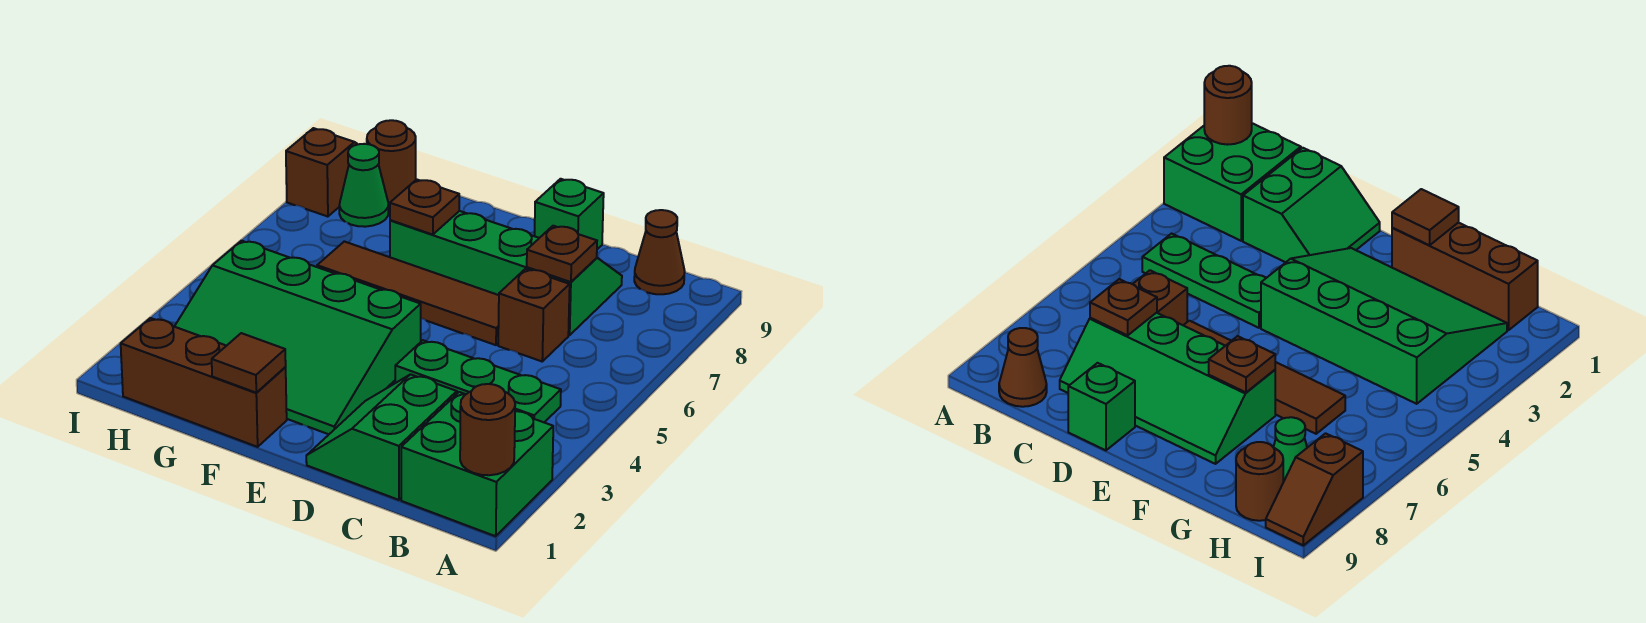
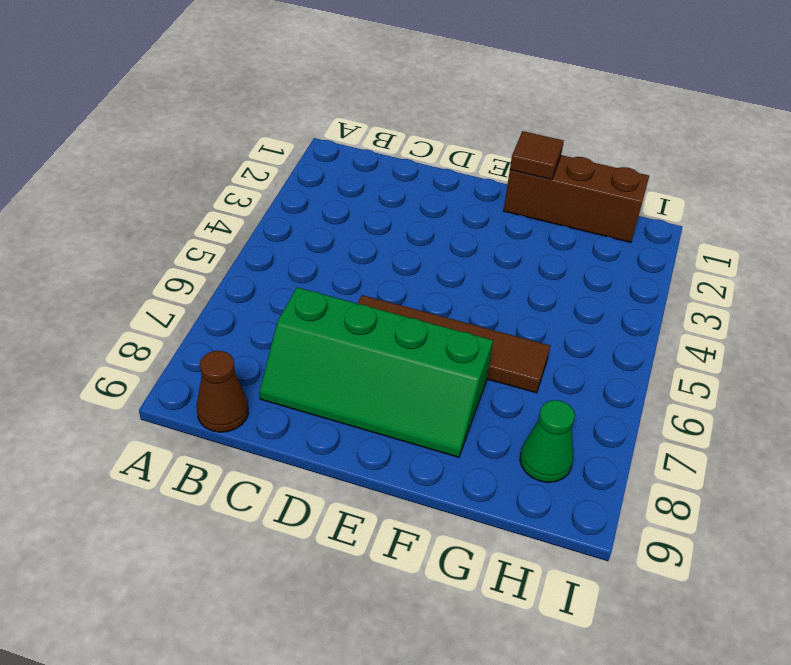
none -> green brick A1:B2 level 1
none -> green plate B4:D4 level 1
none -> green slope C1:D2 level 1 top C

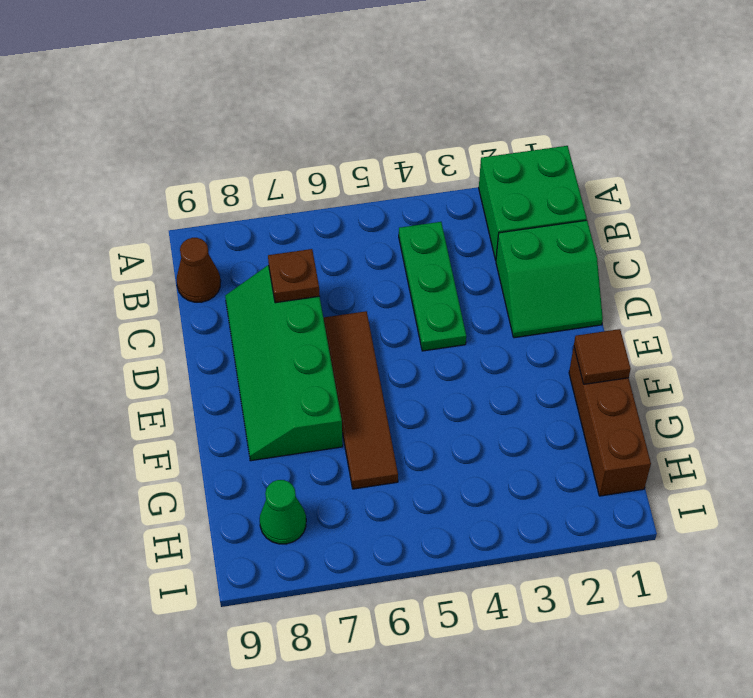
none -> brown brick C6 level 1
none -> green brick D9 level 1
none -> green slope E2:H4 level 1 top 4

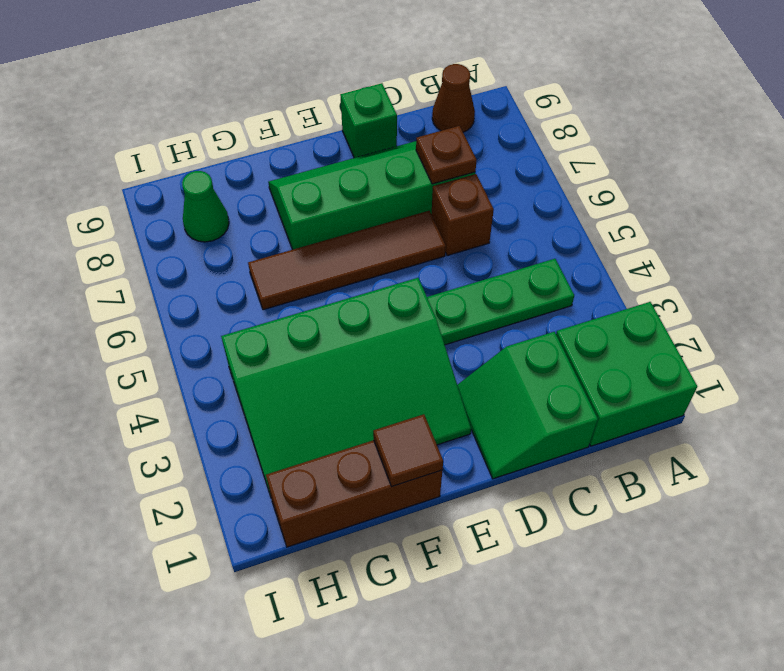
none -> brown round brick H9 level 1
none -> brown slope I8:I9 level 1 top 8
none -> brown round brick A1 level 2

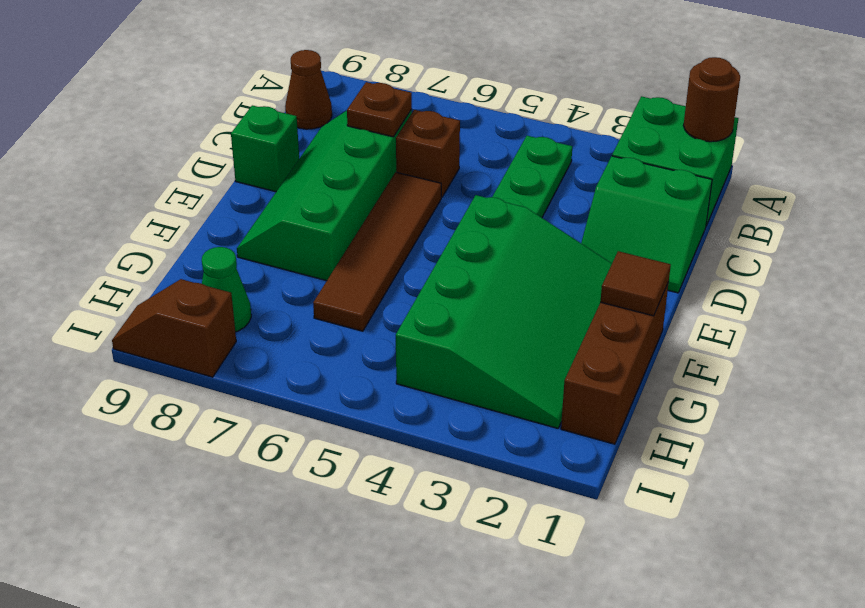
none -> brown round brick H9 level 1
none -> brown plate F7 level 2

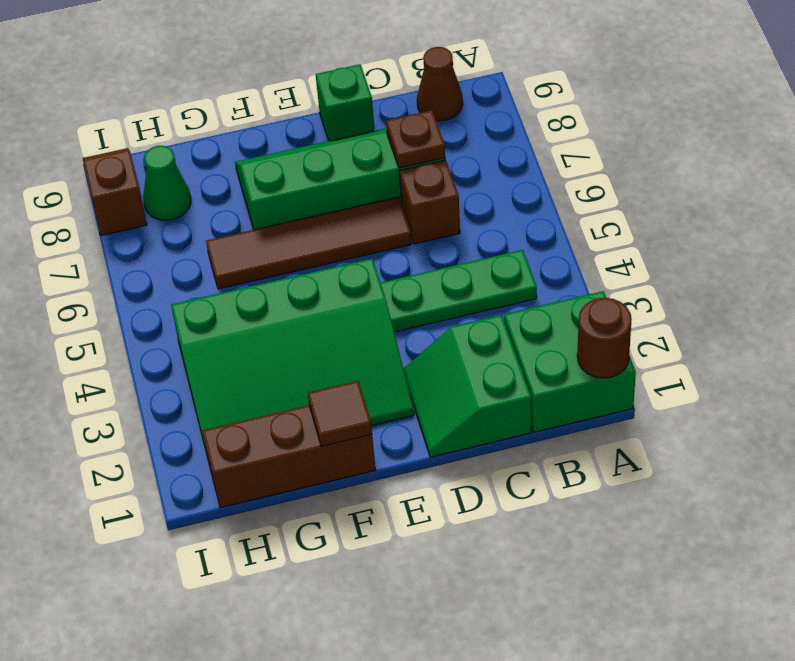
none -> brown round brick H9 level 1
none -> brown plate F7 level 2

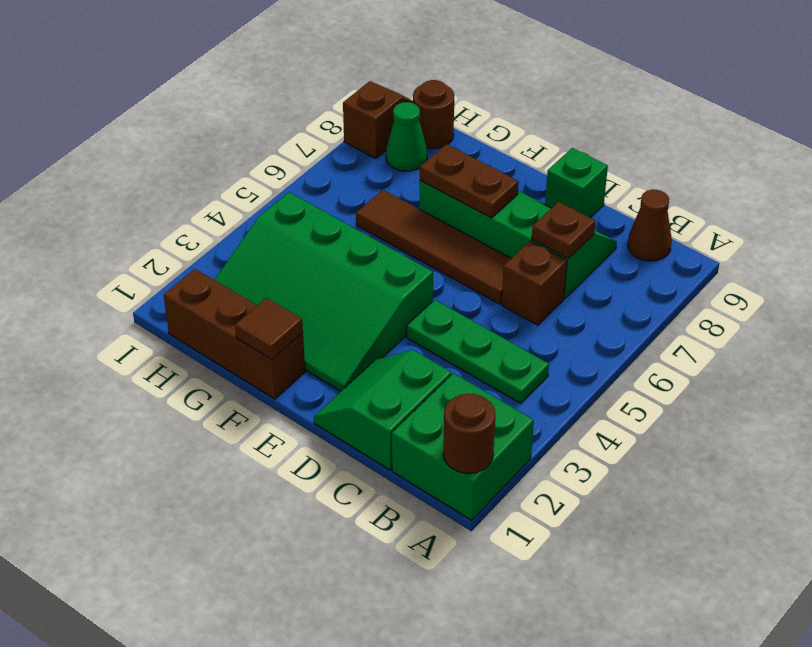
brown plate E7:F7 level 2 -> brown plate F7 level 2

